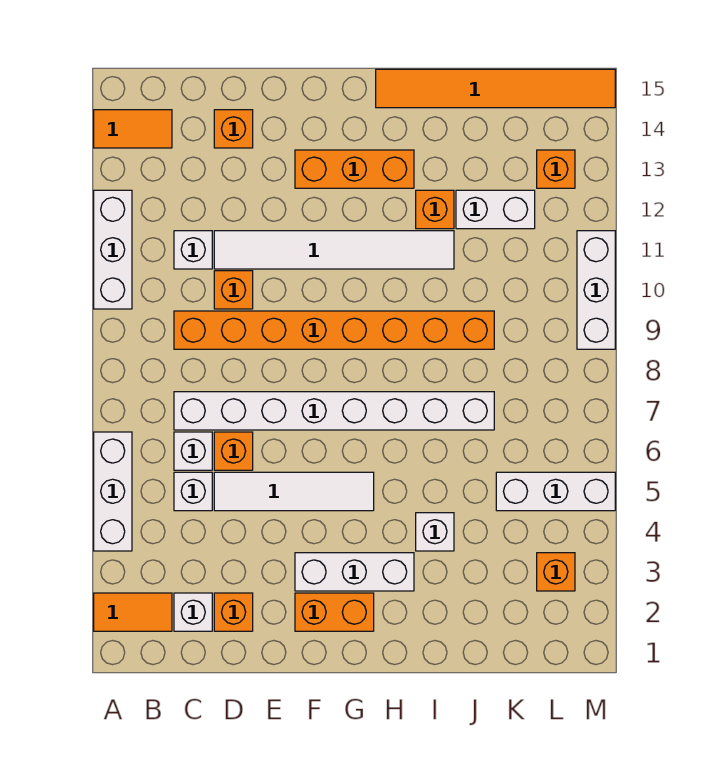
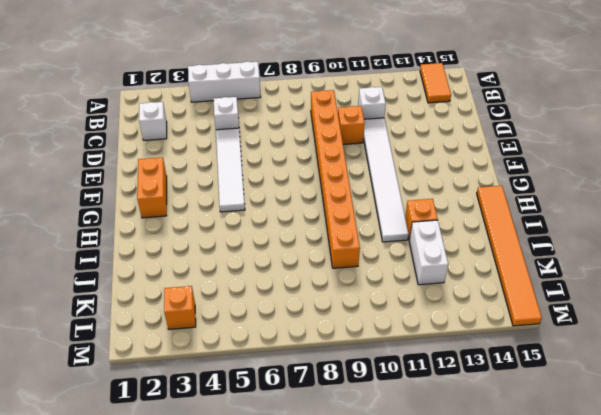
none -> orange tile A2:B2 level 1
none -> white brick A10:A12 level 1
none -> white brick C6 level 1

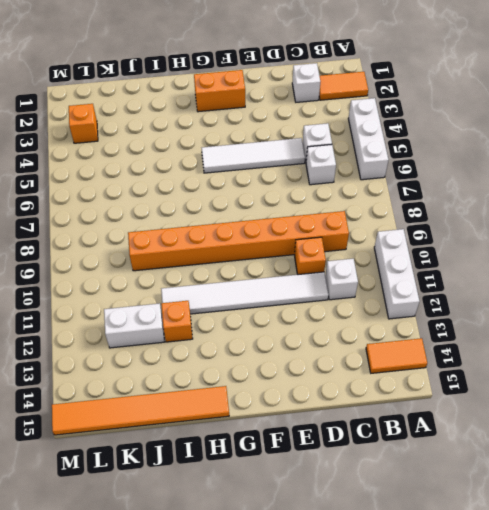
none -> white brick C7:J7 level 1
none -> orange brick D2 level 1
none -> orange brick D6 level 1

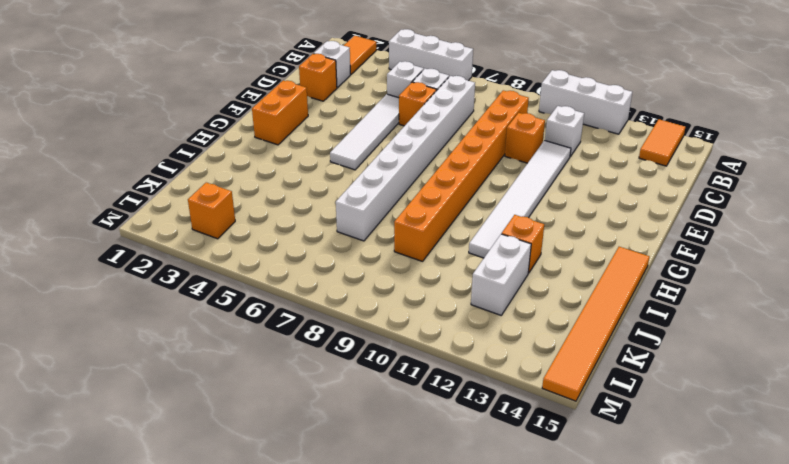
none -> orange brick D14 level 1
none -> white brick F3:H3 level 1
none -> orange brick F13:H13 level 1

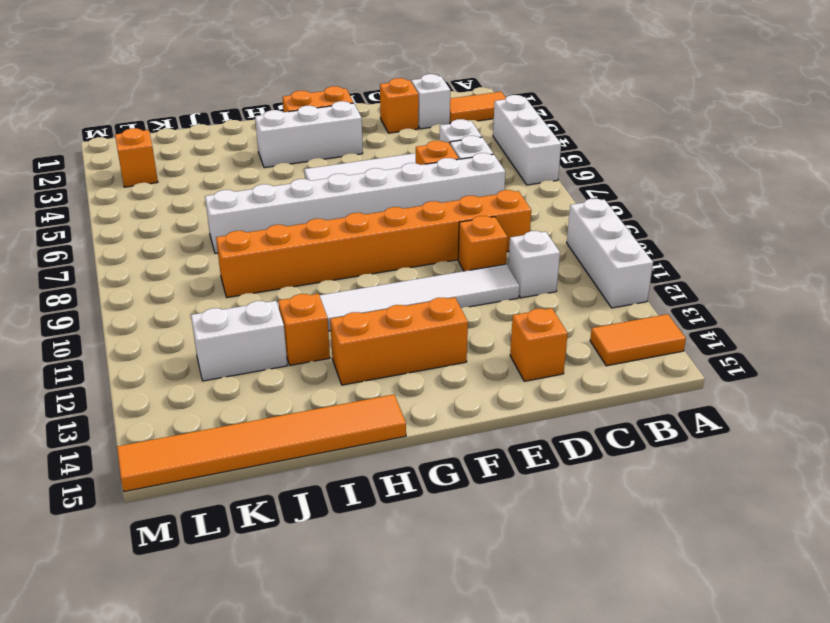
none -> white brick I4 level 1
none -> white brick K5:M5 level 1
none -> orange brick L13 level 1

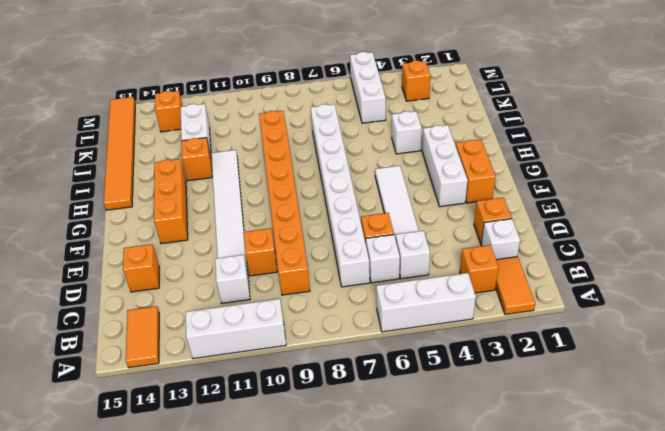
orange brick B3 level 1 -> none
none -> white brick M9:M11 level 1

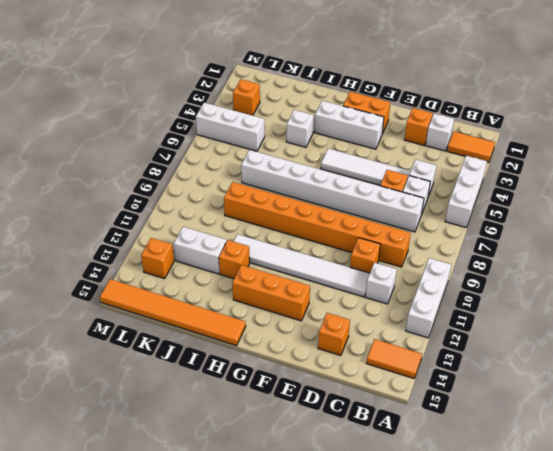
none -> white brick M9:M11 level 1

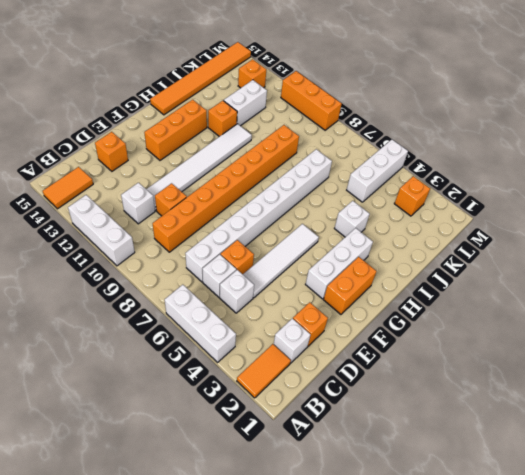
orange brick M9:M11 level 1 -> white brick M9:M11 level 1

